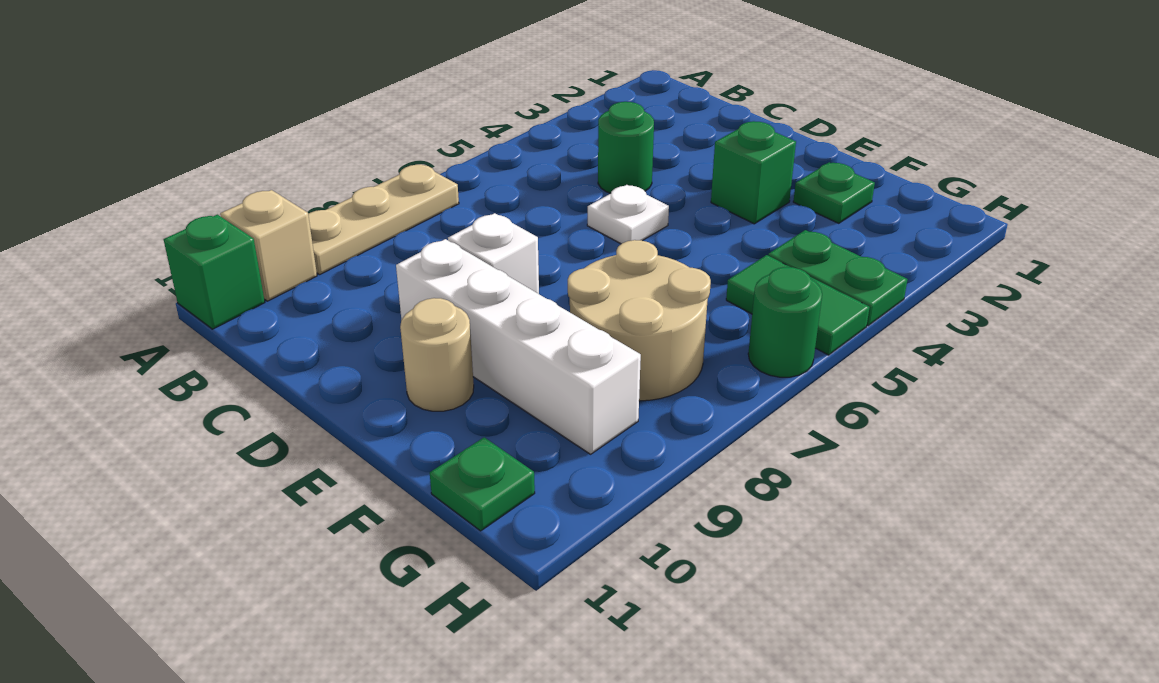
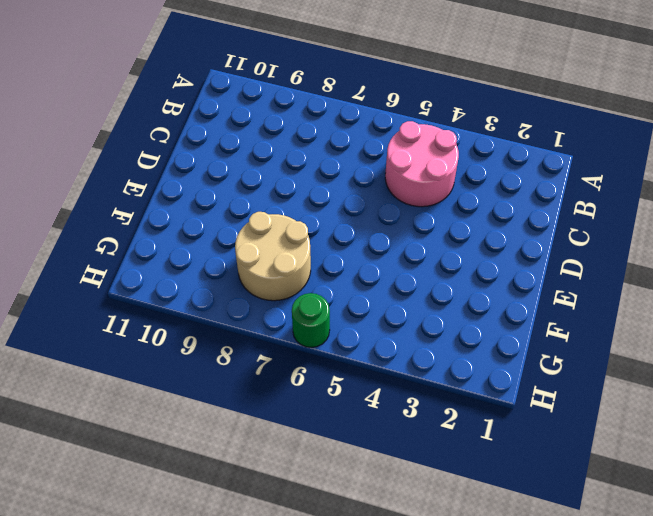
pink round brick B4:C5 level 1 -> green round brick C4 level 1
none -> tan plate A7:A9 level 1
none -> tan brick A10 level 1
none -> green brick A11 level 1

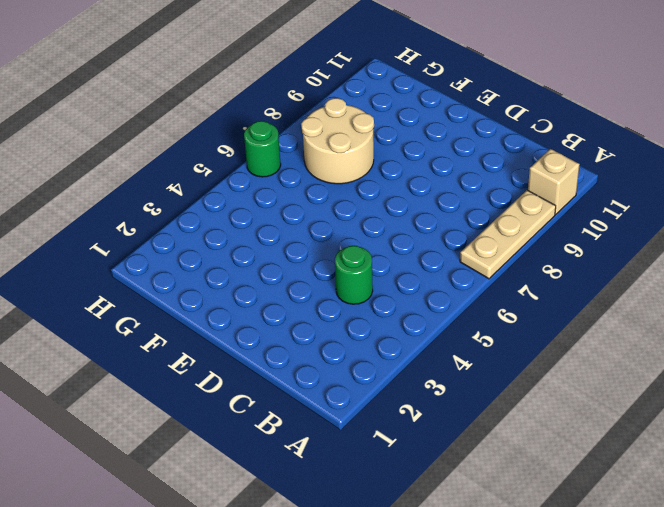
none -> green brick A11 level 1
none -> white plate D5 level 1
none -> white brick D8 level 1

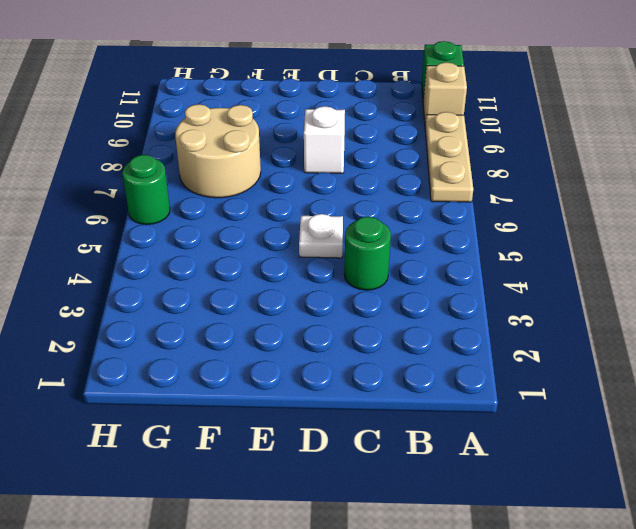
none -> white brick D9:G9 level 1
none -> green brick E3 level 1
none -> tan round brick E10 level 1

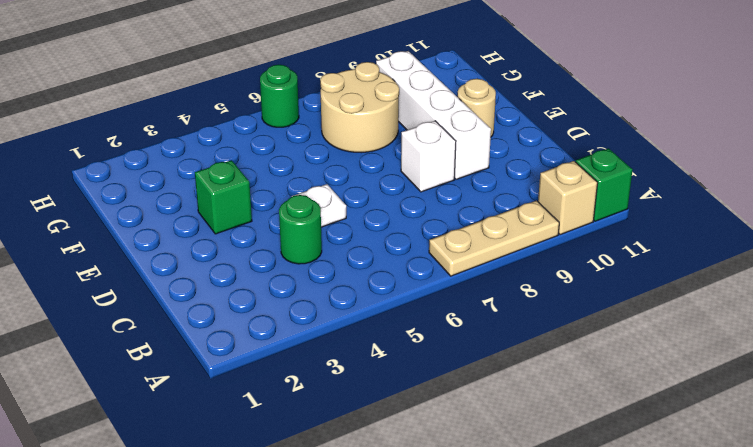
none -> green plate F2 level 1
none -> green plate G4:H4 level 1
none -> green tile G5:H5 level 1

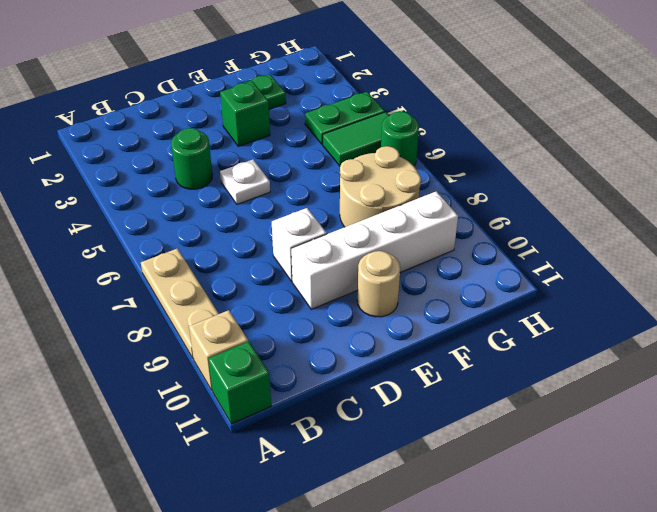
none -> green plate G11 level 1

